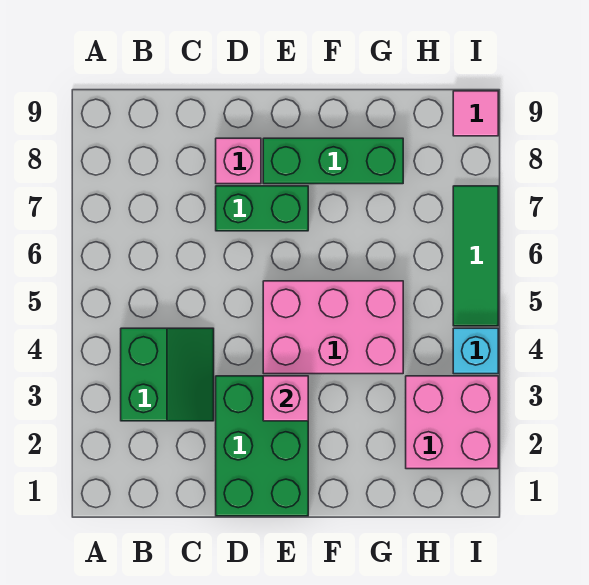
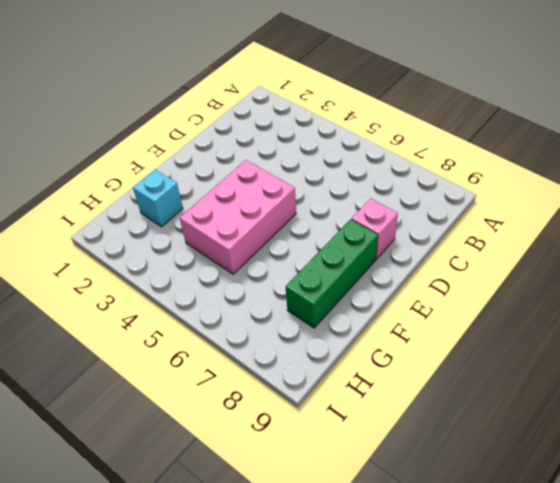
cyan brick G2 level 1 -> cyan brick I4 level 1
none -> green slope B3:C4 level 1 top B
none -> green brick D1:E3 level 1

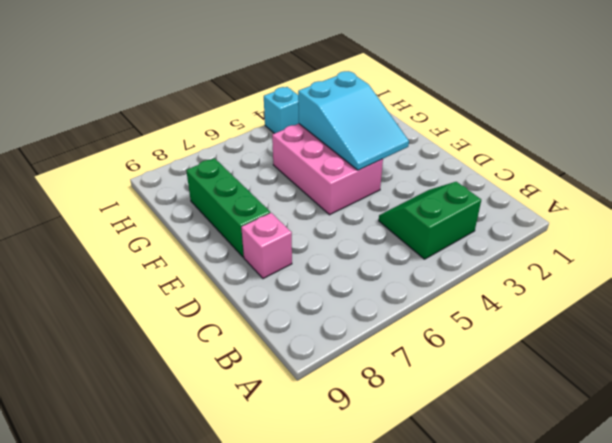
cyan slope E3:G4 level 2 top G -> pink brick E3 level 2
none -> green brick D1:E3 level 1
none -> green brick D7:E7 level 1

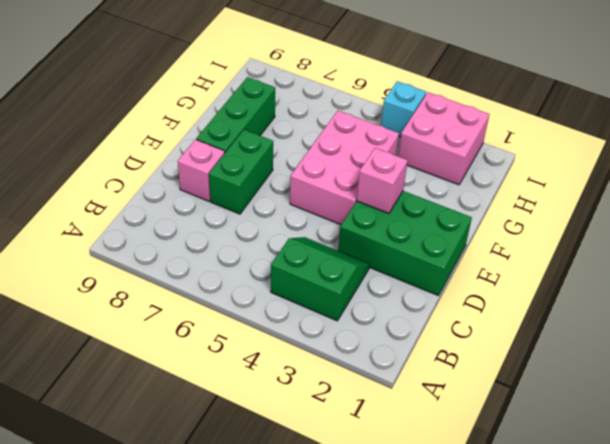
none -> green tile I5:I7 level 1
none -> pink tile I9 level 1

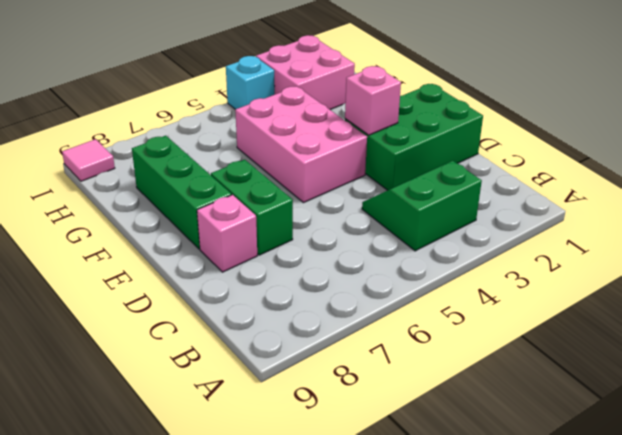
none -> green tile I5:I7 level 1

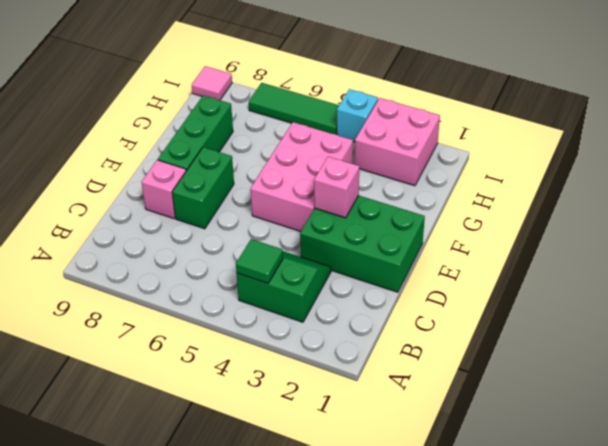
green tile B4 level 2 -> none

